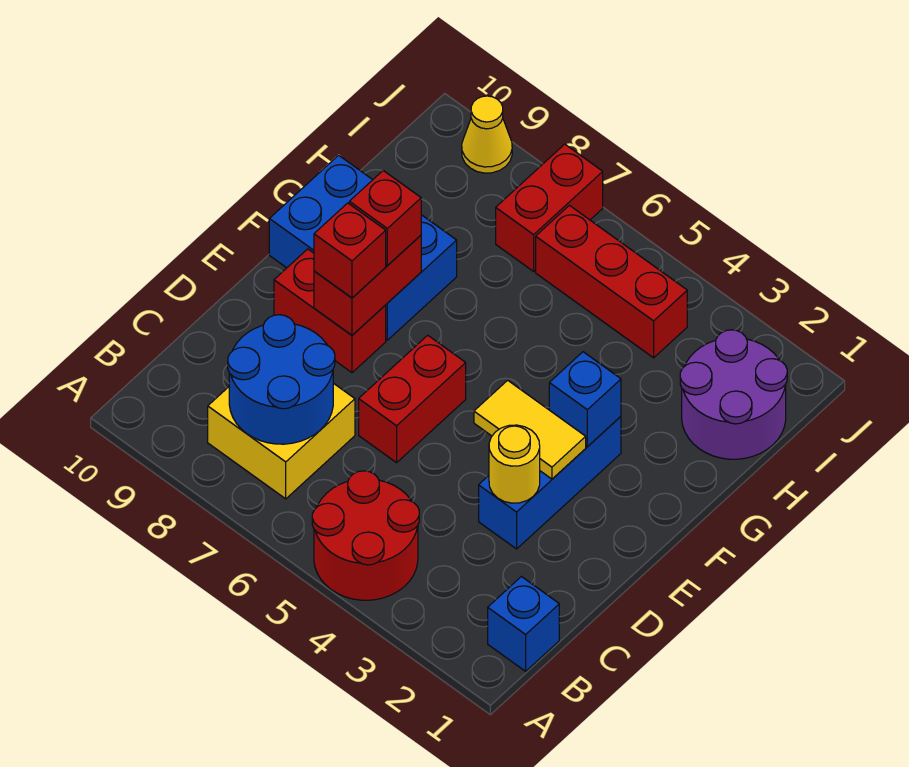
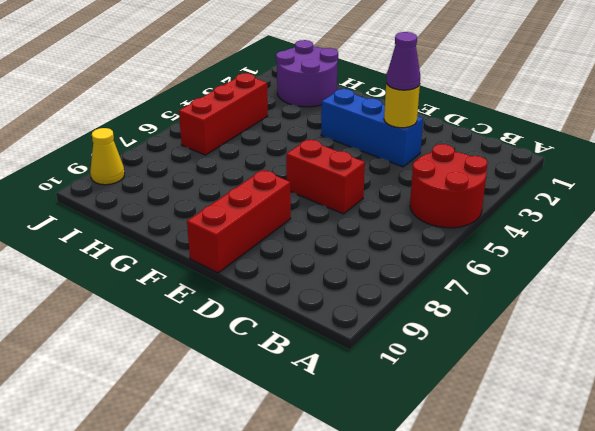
purple cone D3 level 3 -> none
red brick E8:E10 level 1 -> red brick E8:E9 level 1
none -> blue brick B1 level 1
none -> yellow brick B7:C8 level 1
none -> blue brick F8:G10 level 1

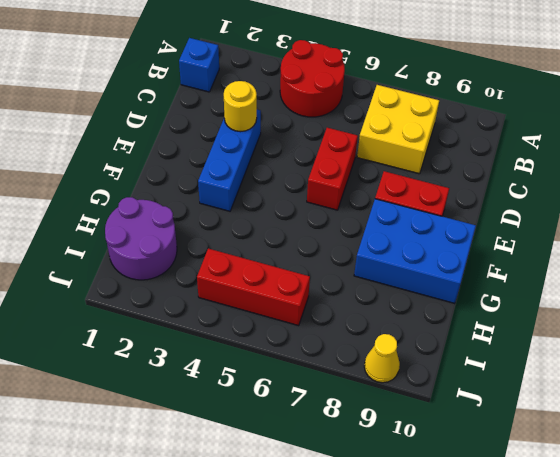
none -> red brick I7:J7 level 1
none -> blue round brick B7:C8 level 2
none -> yellow tile E3:E4 level 2

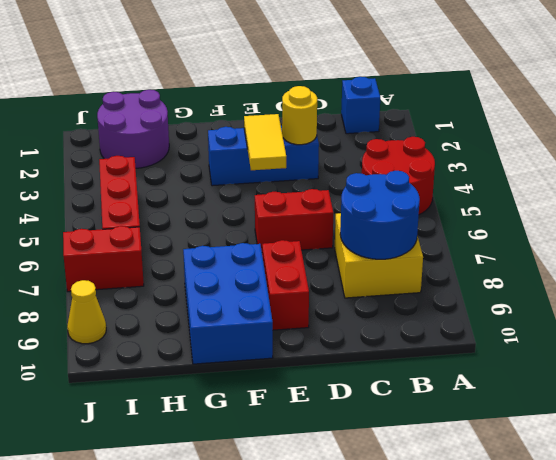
none -> red brick E8:F8 level 2
none -> blue brick F3 level 2
none -> red brick E8 level 3

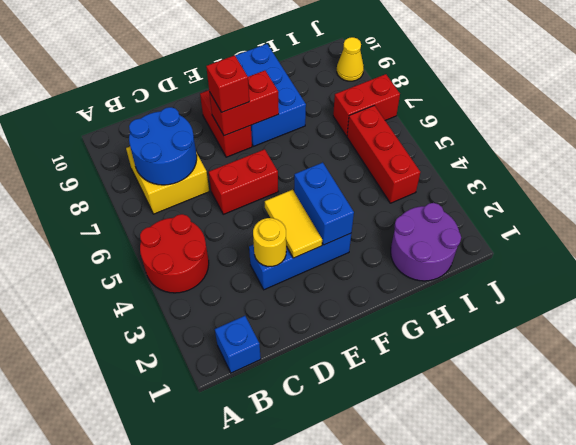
blue brick F3:F4 level 2 -> blue brick F3 level 2
none -> red brick F8 level 3

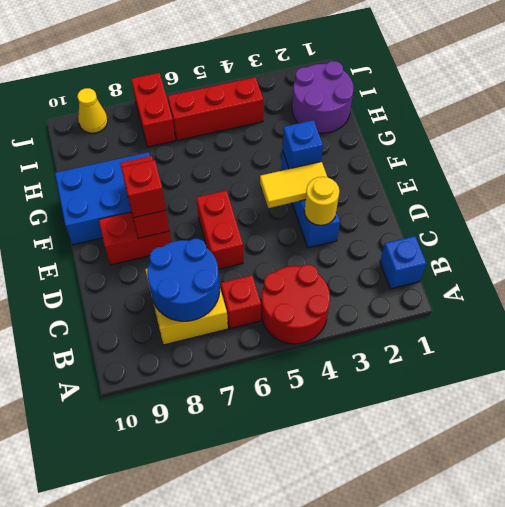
red brick B6 level 1 -> red brick F8 level 3

